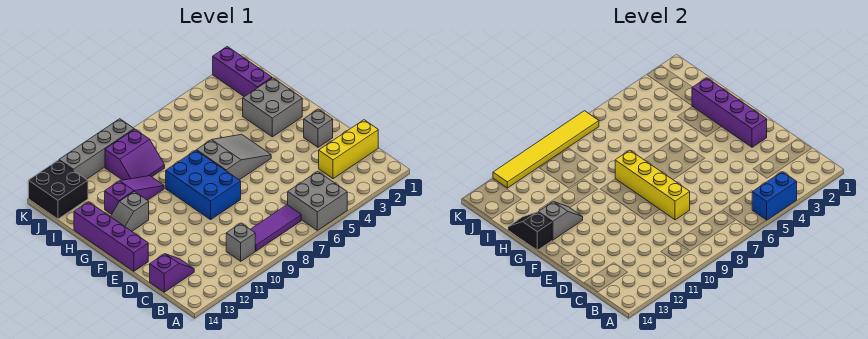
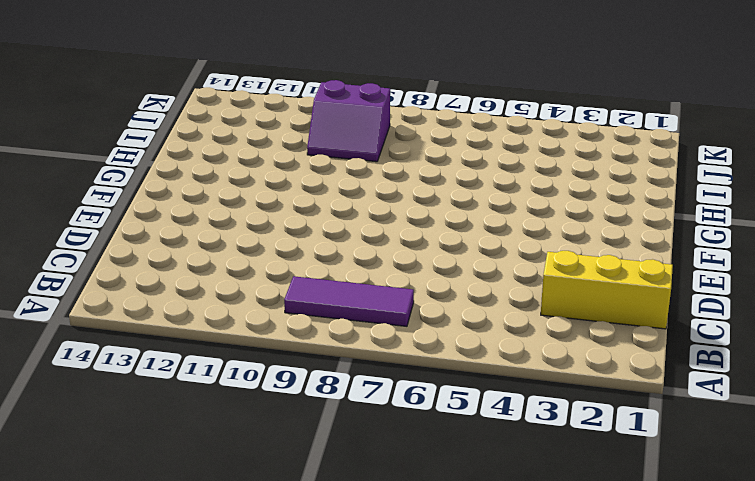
none -> grey brick A5:B6 level 1
none -> grey brick B10 level 1
none -> purple slope C13:C14 level 1 top 14

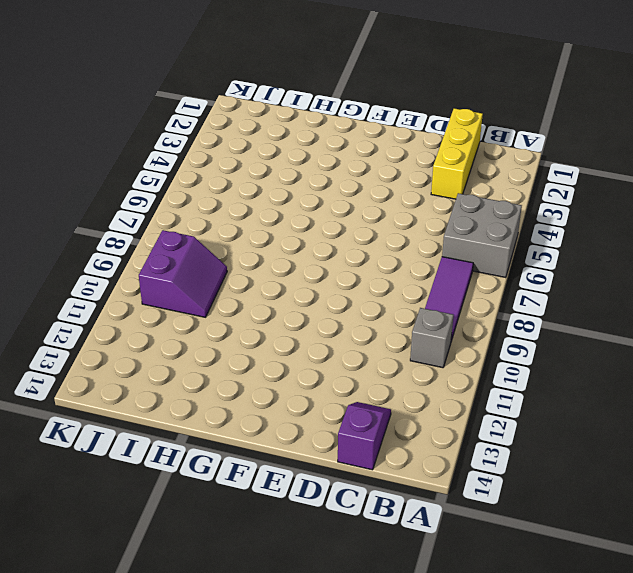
none -> grey brick E2 level 1
none -> blue brick E8:G9 level 1
none -> purple brick E14:H14 level 1

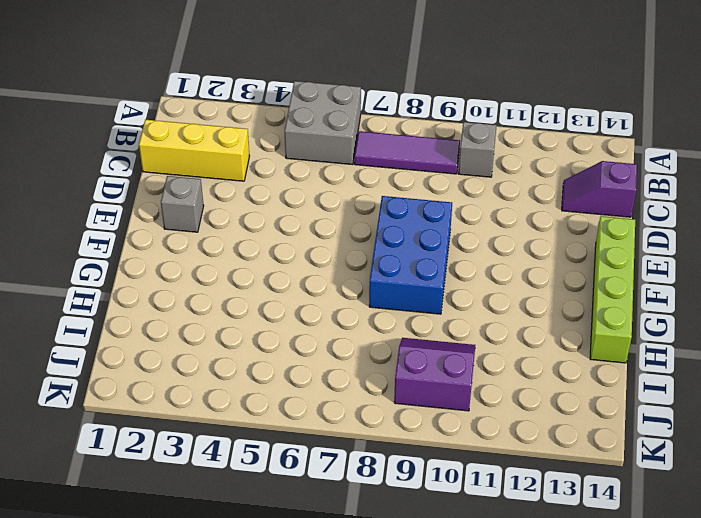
lime brick E14:H14 level 1 -> purple brick E14:H14 level 1
none -> grey slope F5:G7 level 1 top 7
none -> grey brick G2:H3 level 1
none -> grey slope G12:G13 level 1 top 12

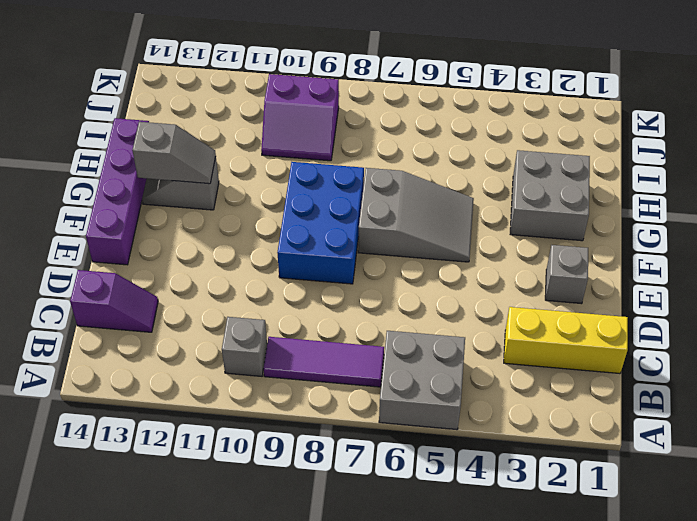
none -> purple slope H10:H12 level 1 top 12
none -> purple brick I2:K2 level 1
none -> black brick J13:K14 level 1

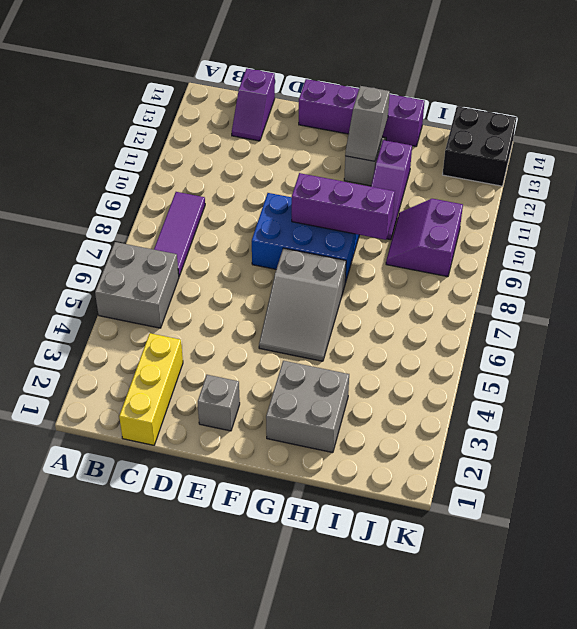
purple brick F9:H9 level 2 -> purple brick I2:K2 level 1
none -> grey brick B10 level 1
none -> grey brick K9:K12 level 1
none -> blue brick A4:A5 level 2

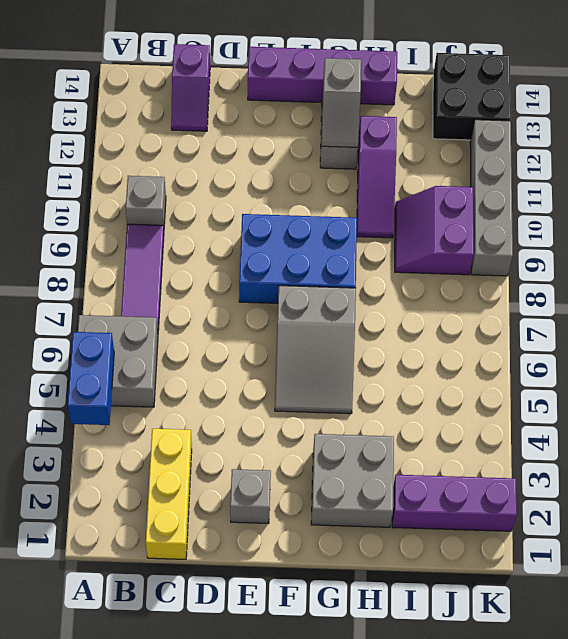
none -> yellow brick D8:G8 level 2
none -> purple brick E2:H2 level 2
none -> black slope G14:H14 level 2 top G

